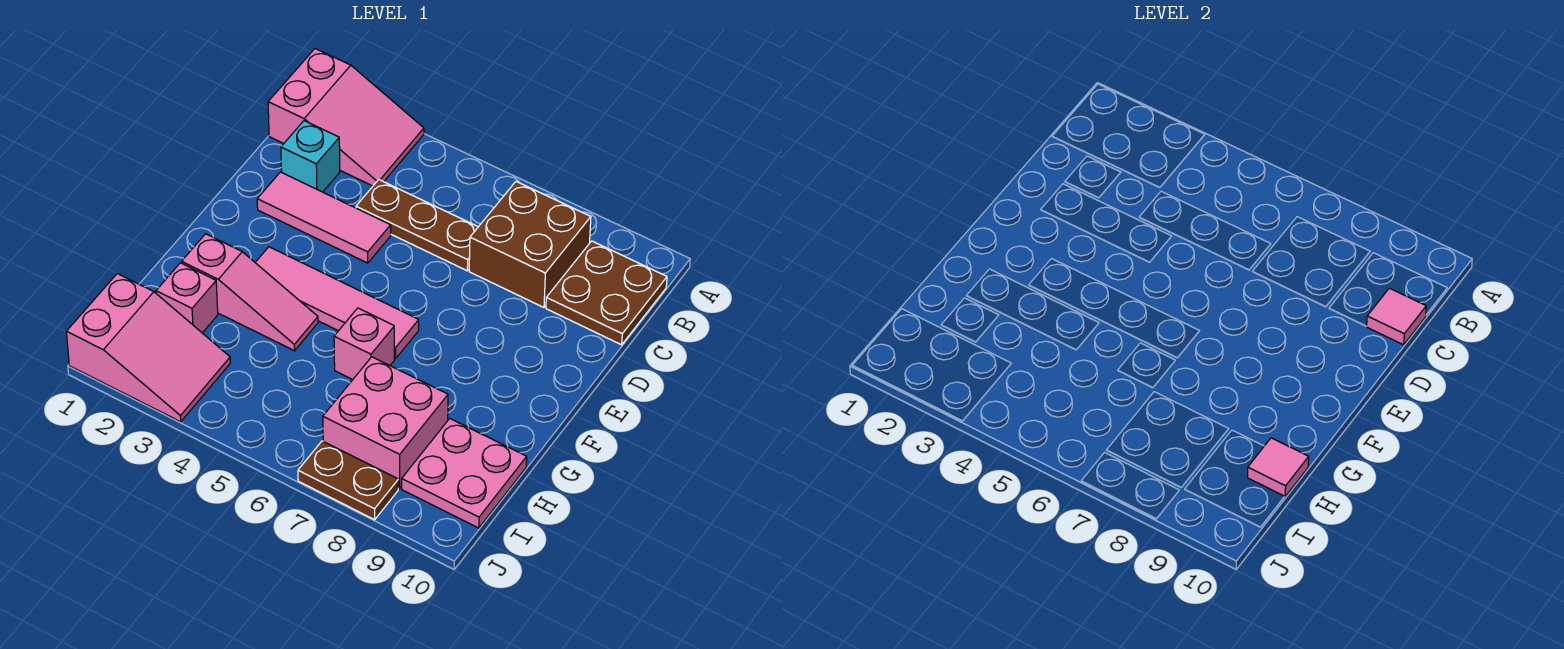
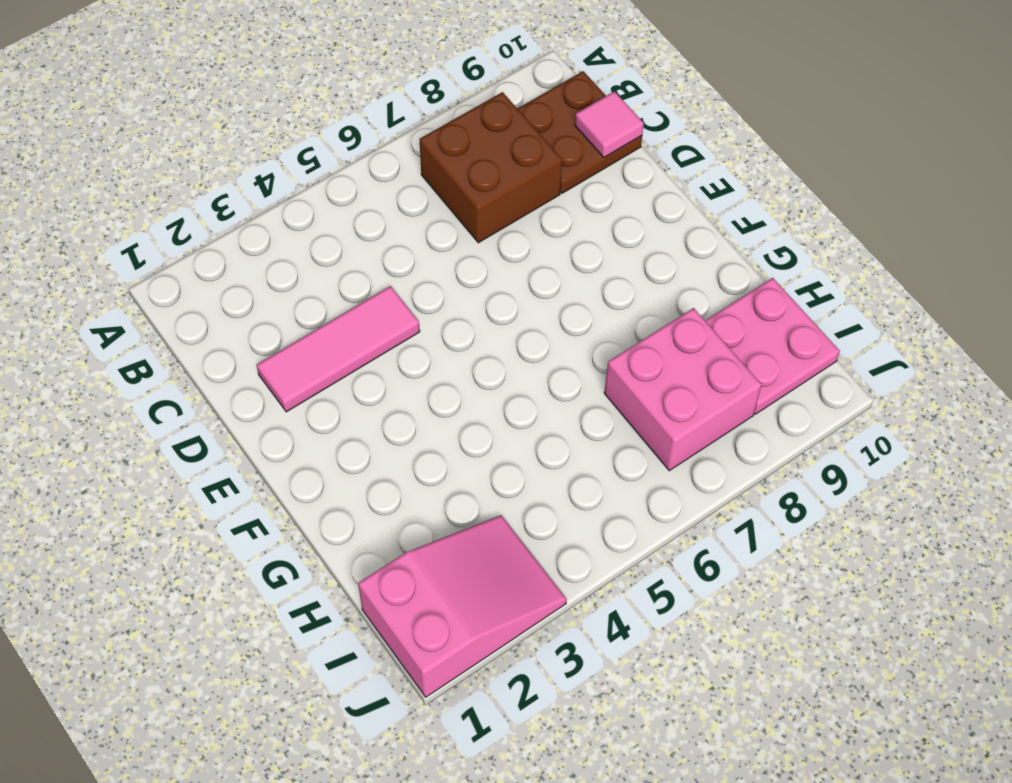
none -> pink slope A1:B3 level 1 top 1
none -> cyan brick C2 level 1
none -> brown plate C4:C6 level 1

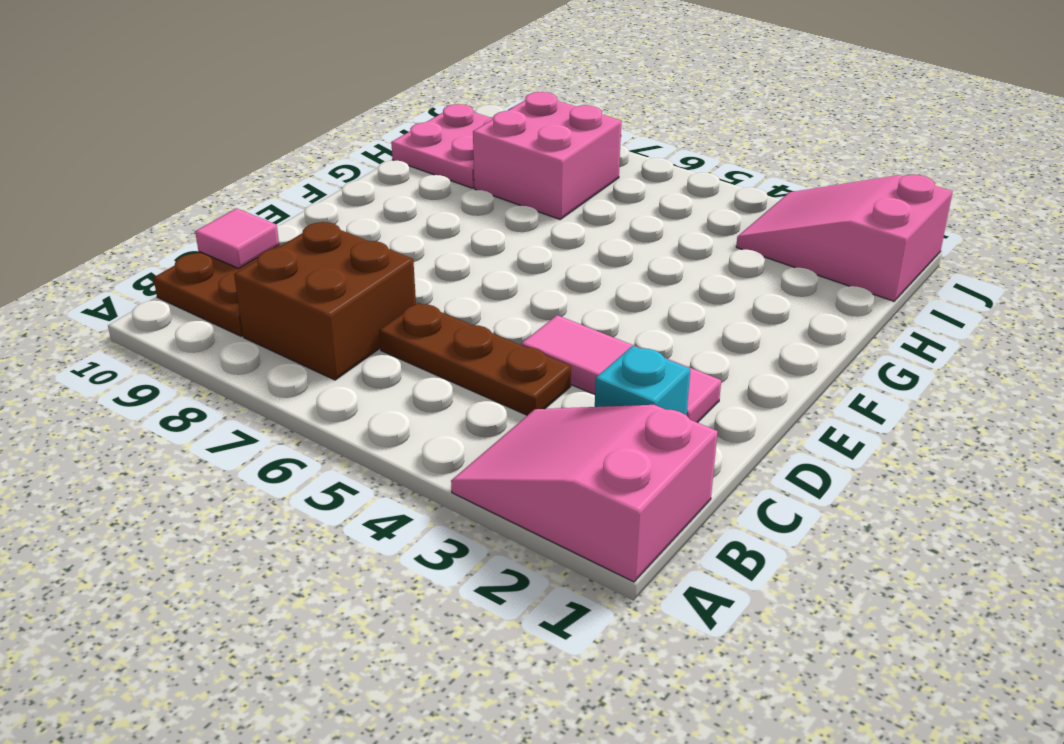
none -> pink tile F3:F6 level 1
none -> pink slope G2:G4 level 1 top 2
none -> pink brick G6 level 1

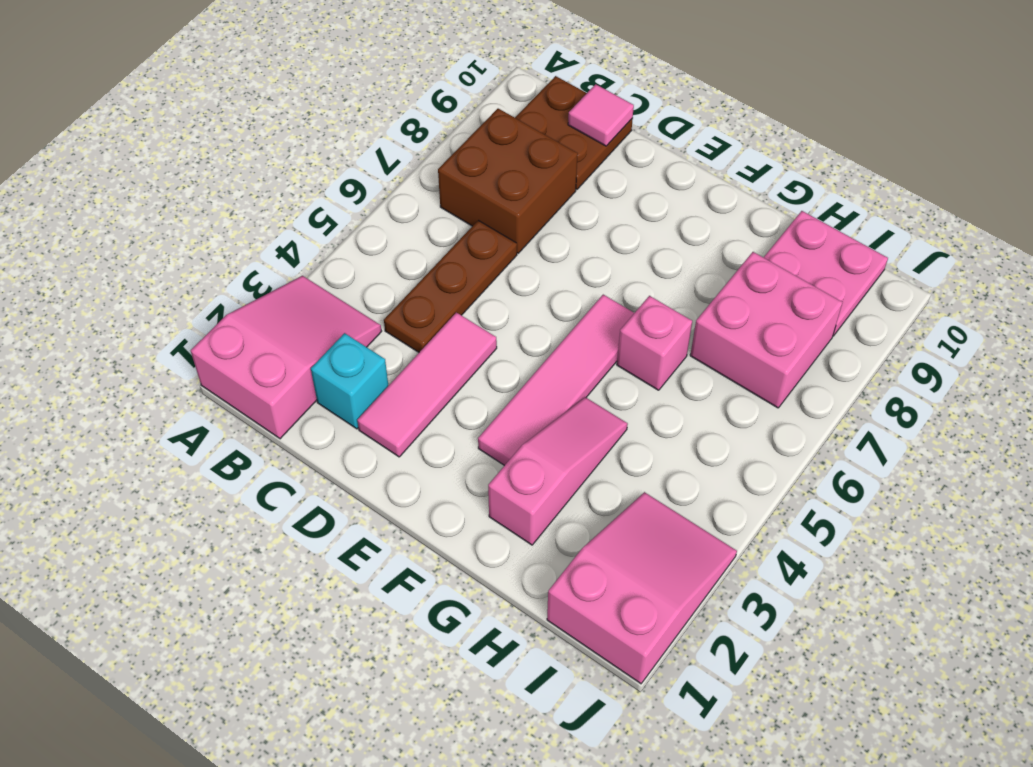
none -> pink brick H2 level 1
none -> brown plate J7:J8 level 1
none -> pink tile H10 level 2

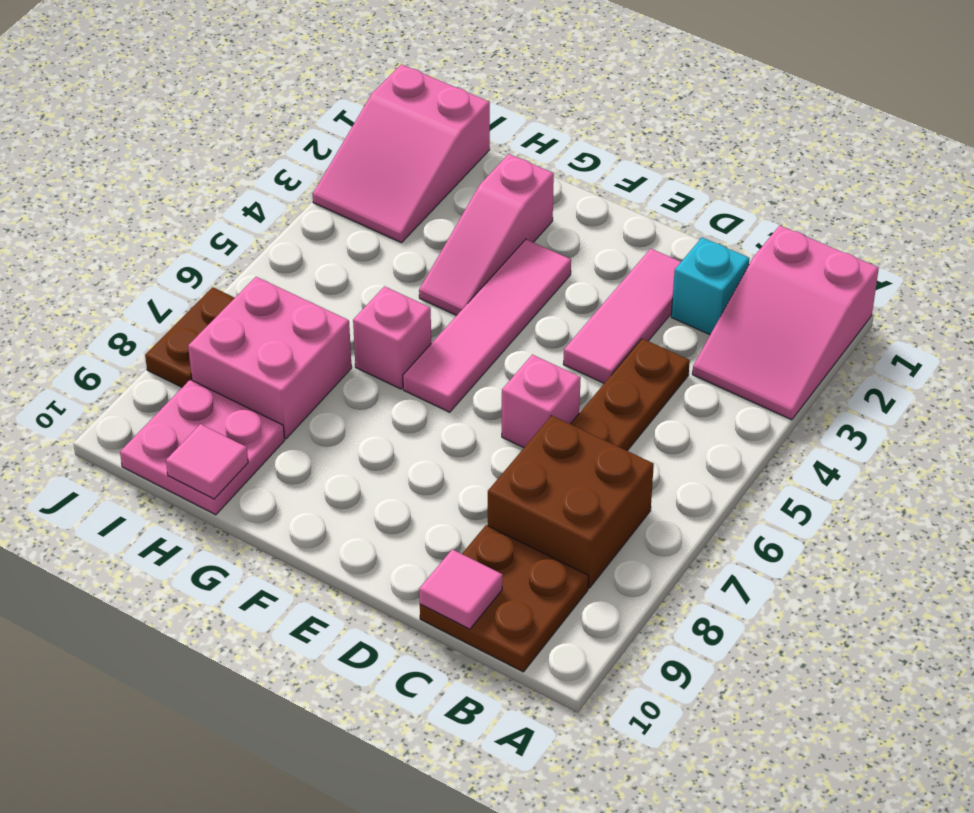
pink brick D6 level 1 -> pink brick H2 level 1

